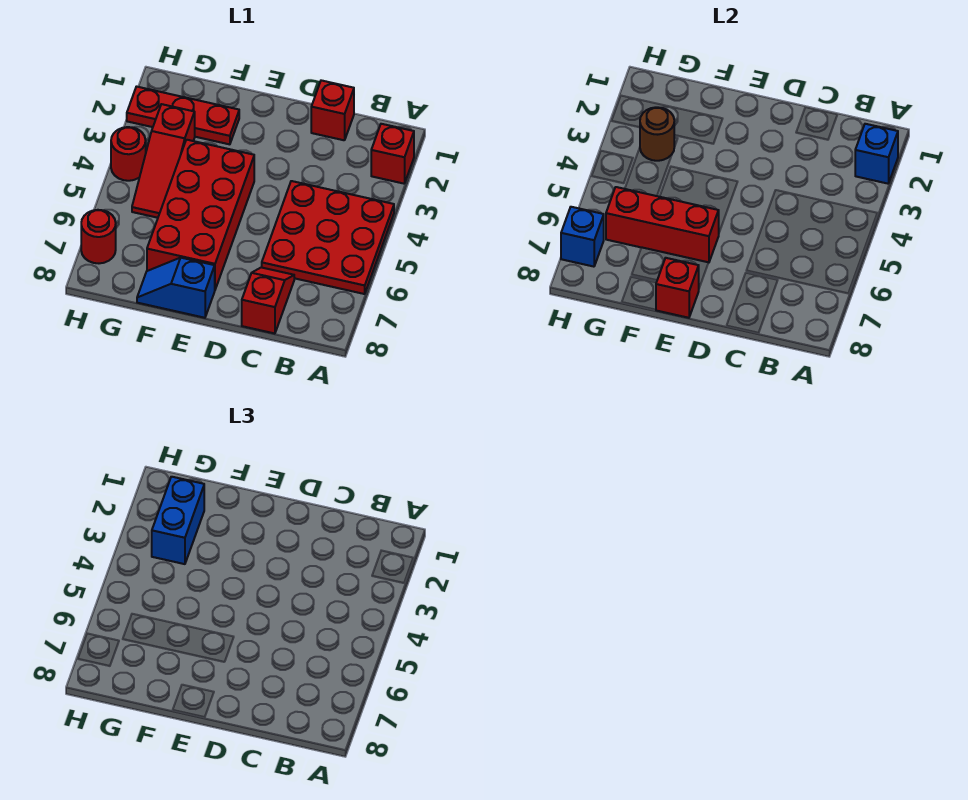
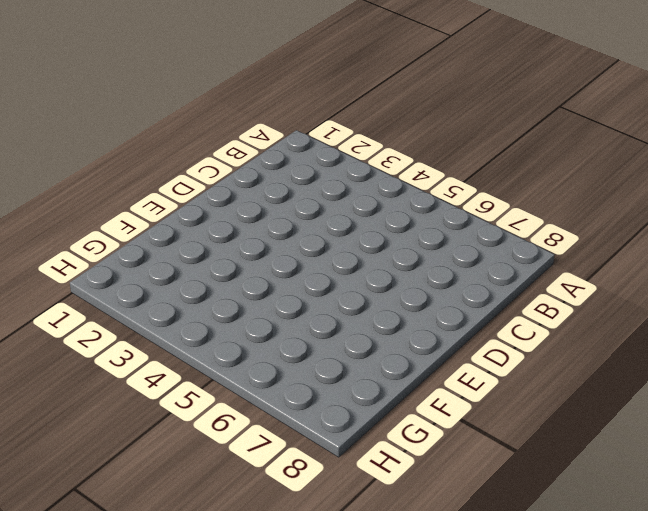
none -> red brick A2 level 1
none -> red plate A4:C6 level 1
none -> red brick C1 level 1

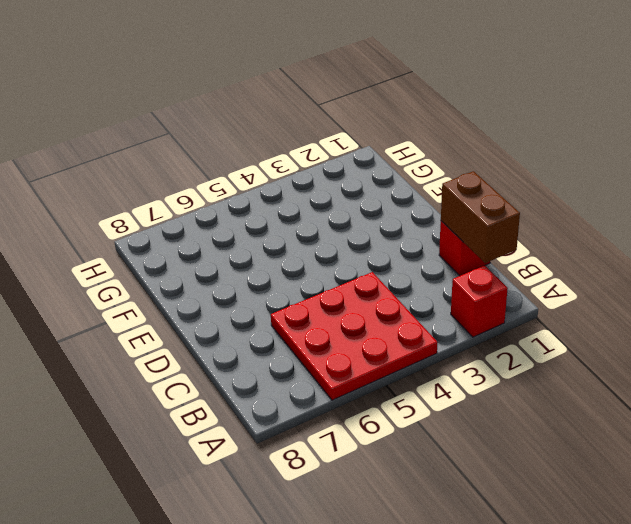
brown brick B1:C1 level 2 -> none
none -> red slope C7:C8 level 1 top 8
none -> red brick E4:F7 level 1
none -> blue slope E8:F8 level 1 top E

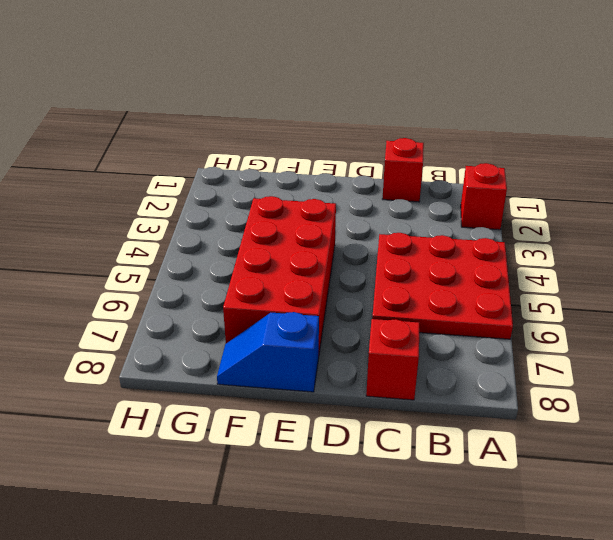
none -> red plate F2:H2 level 1
none -> red slope G3:G5 level 1 top 3
none -> red round brick H4 level 1

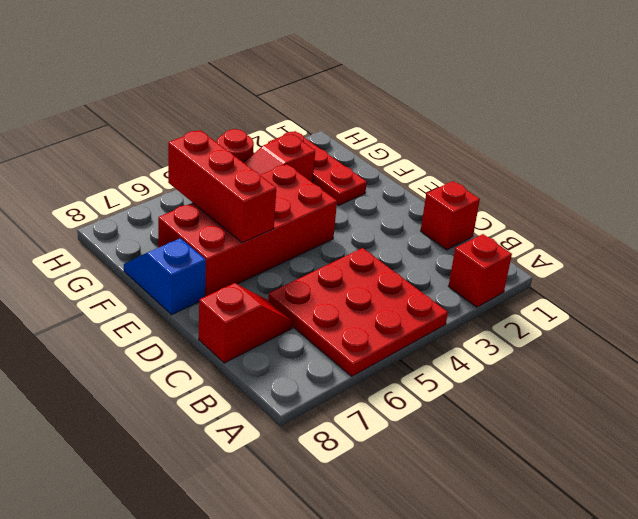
none -> red round brick H7 level 1
none -> blue brick A2 level 2
none -> red brick E8 level 2

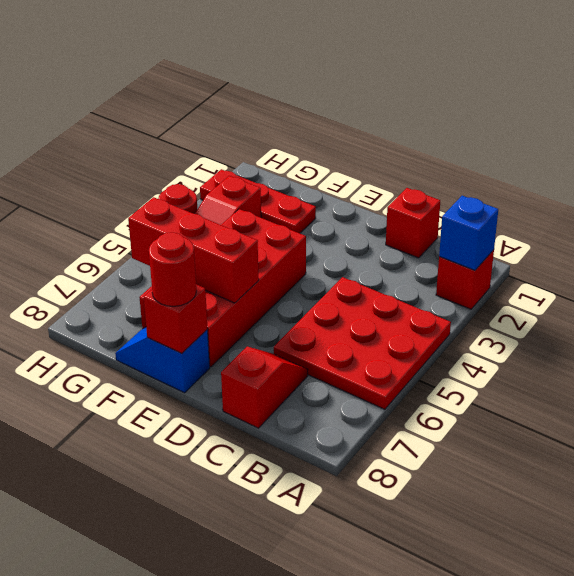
red round brick E8 level 3 -> red round brick H7 level 1
none -> brown round brick G3 level 2
none -> blue brick H7 level 2
none -> blue brick G2:G3 level 3

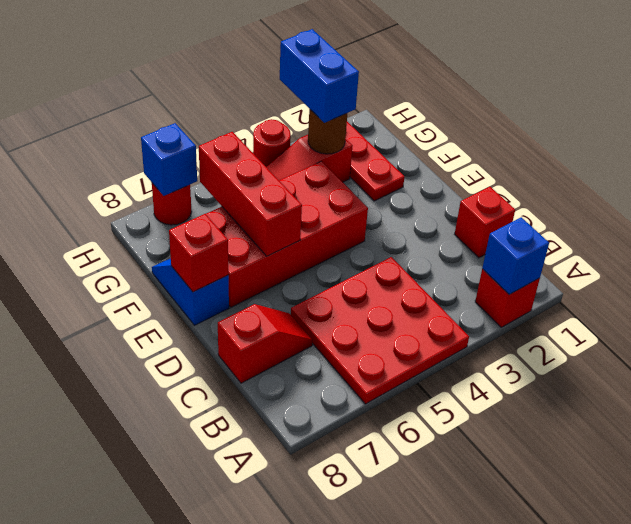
blue brick G3:H3 level 3 -> blue brick G2:G3 level 3

